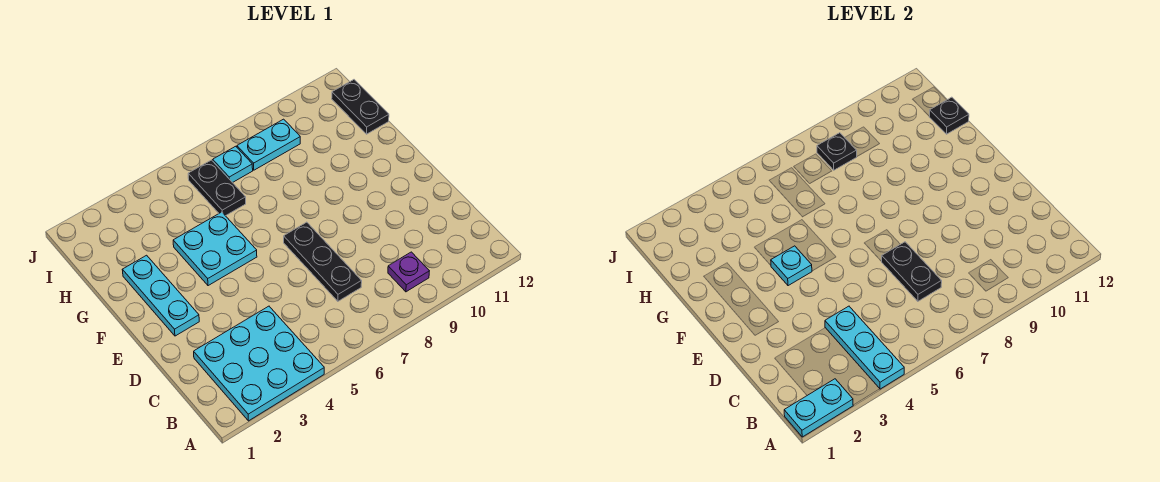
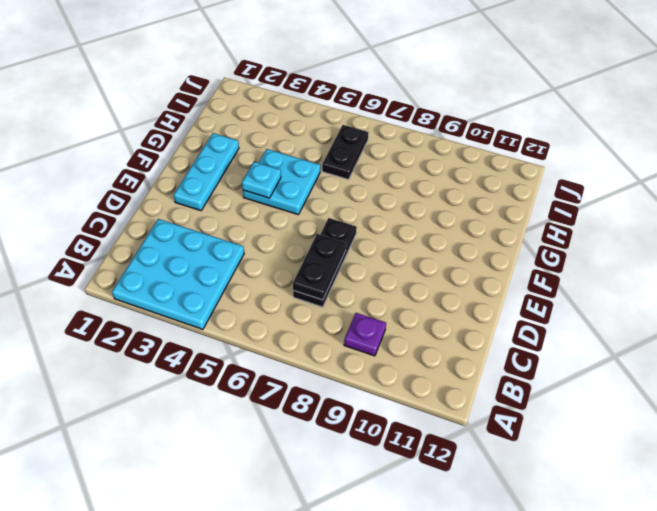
none -> black plate H12:I12 level 1
none -> cyan plate I7 level 1
none -> cyan plate I8:I9 level 1

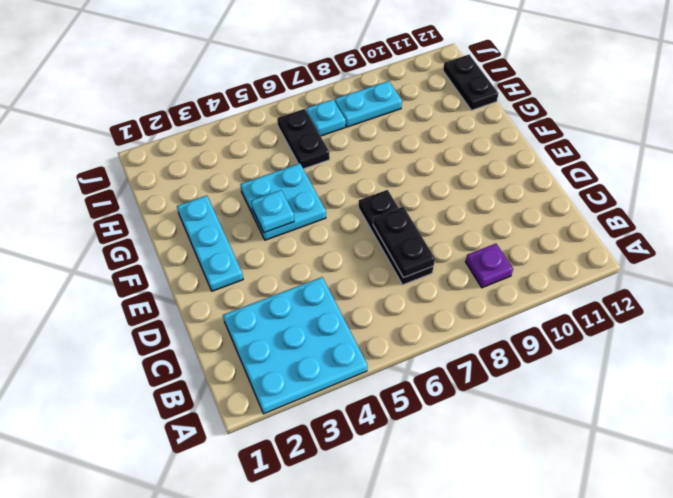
none -> cyan plate A1:A2 level 2
none -> cyan plate A4:C4 level 2
none -> black plate H12 level 2

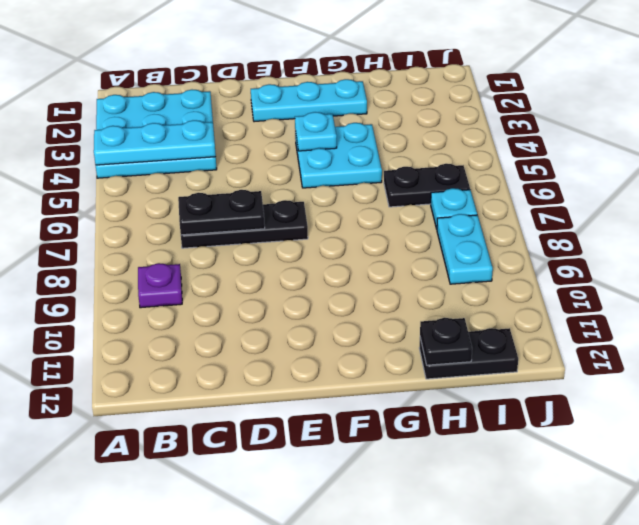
none -> cyan plate A1:A2 level 2
none -> black plate I8 level 2

